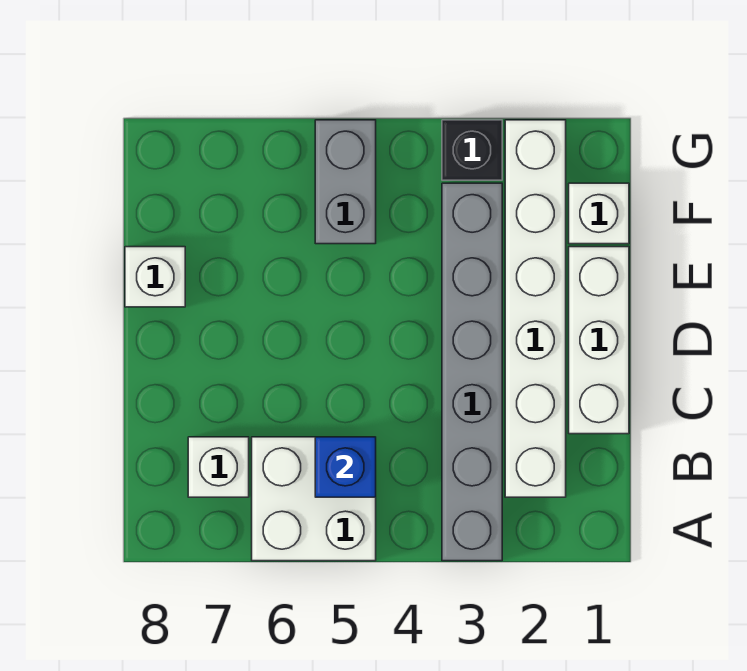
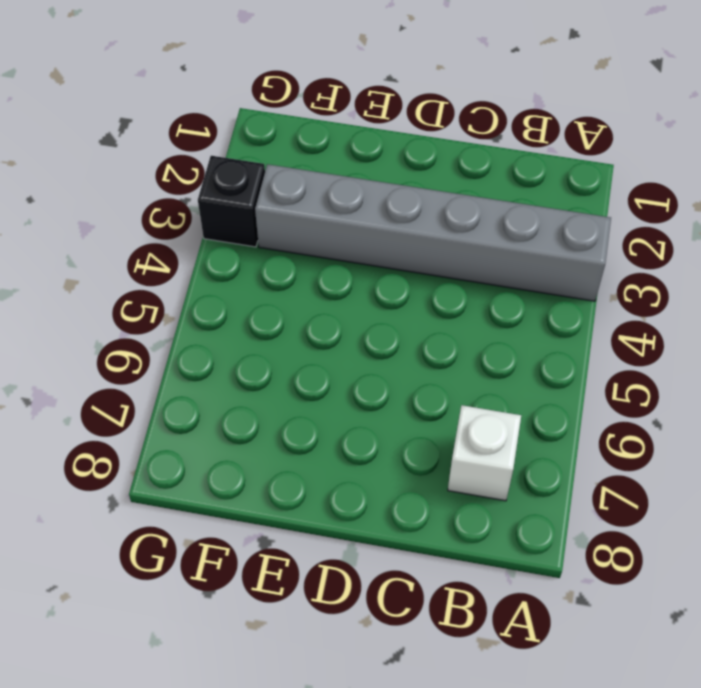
none -> white brick A5:B6 level 1
none -> white brick B2:G2 level 1

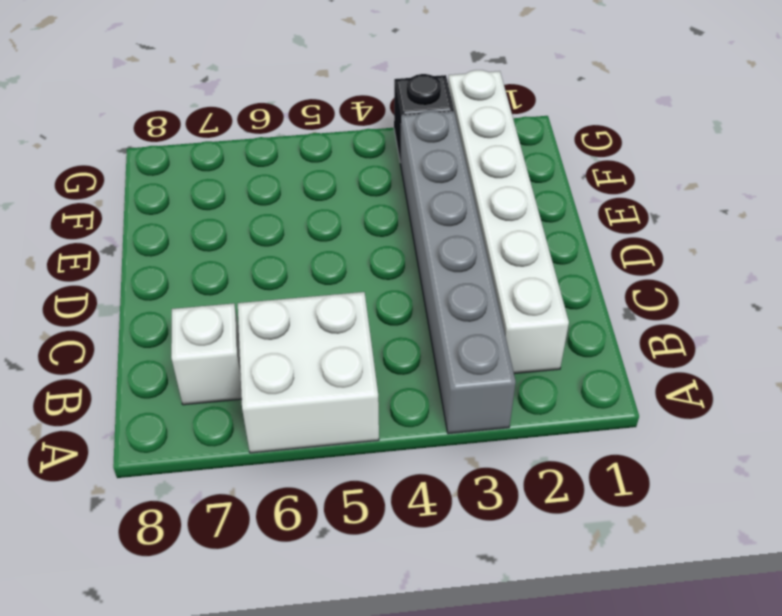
none -> white brick C1:E1 level 1
none -> white brick E8 level 1

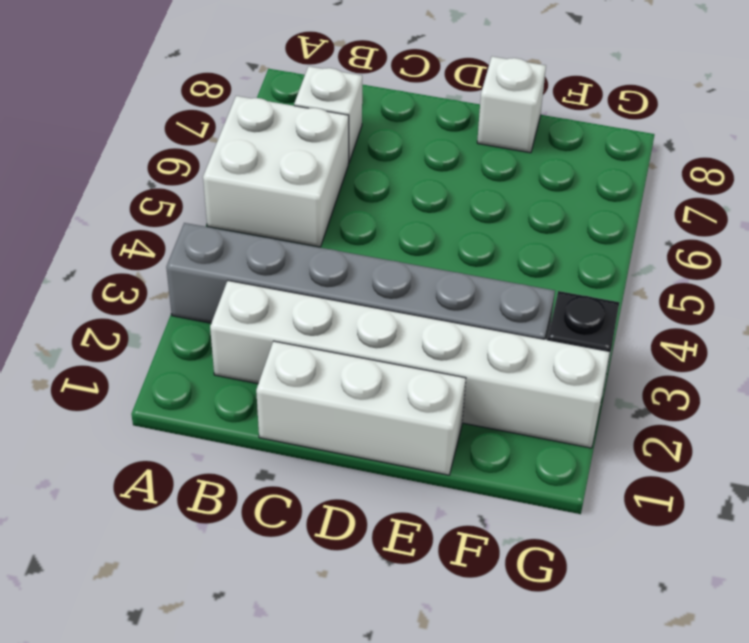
none -> white brick F1 level 1
none -> grey brick F5:G5 level 1

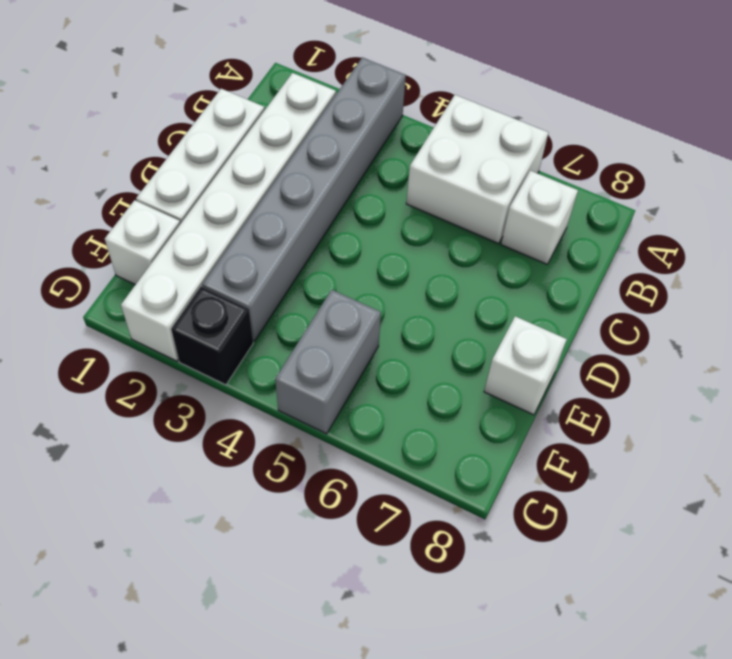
none -> blue brick B5 level 2

